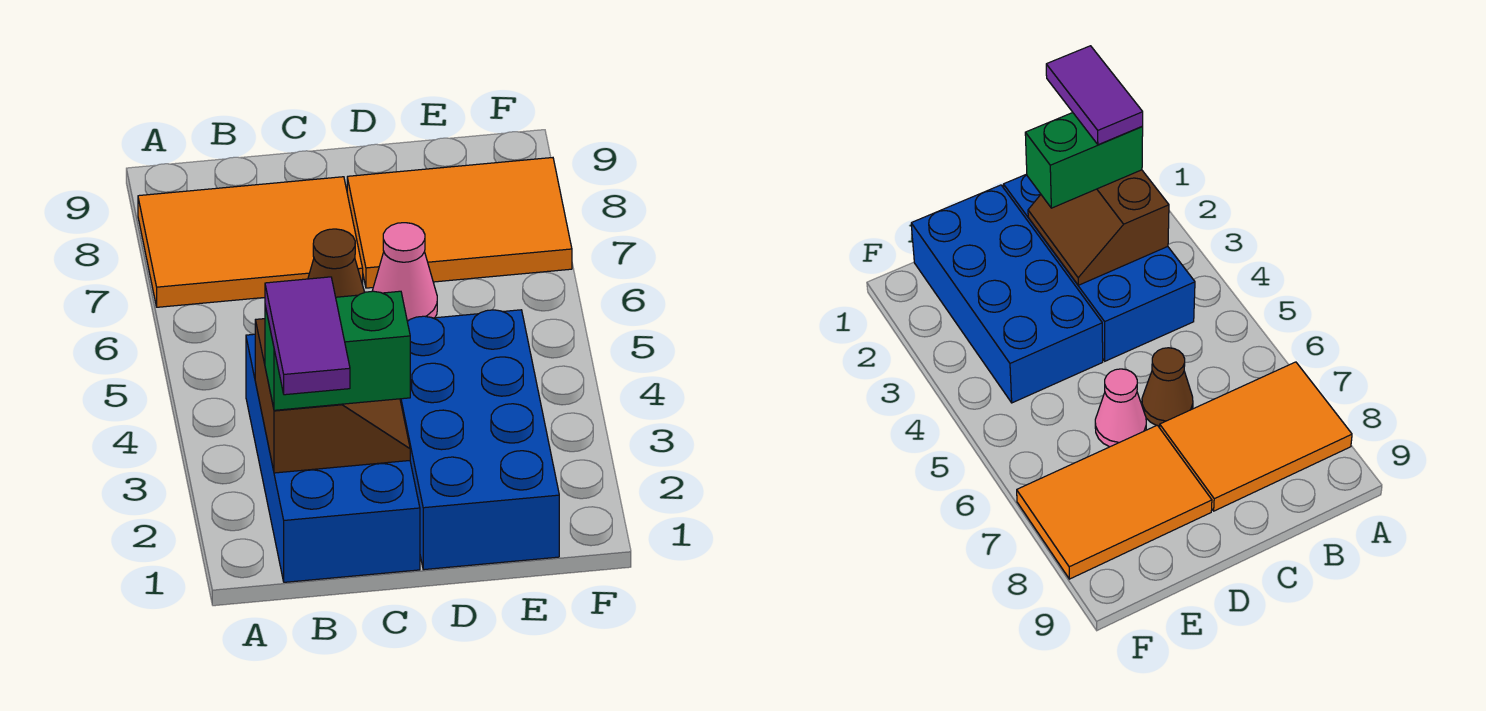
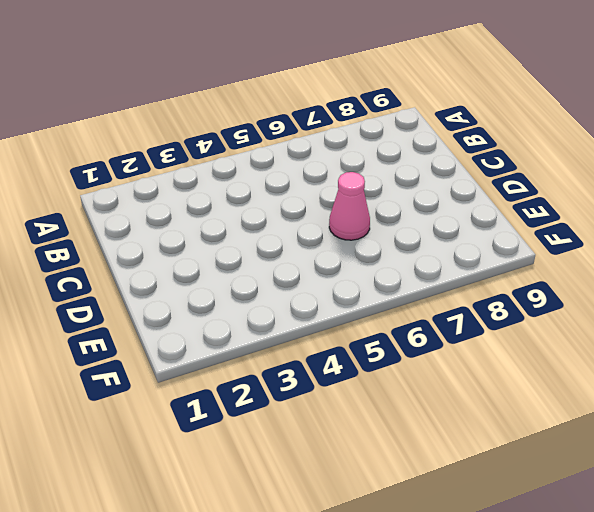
none -> orange tile A7:C8 level 1
none -> blue brick B1:C4 level 1

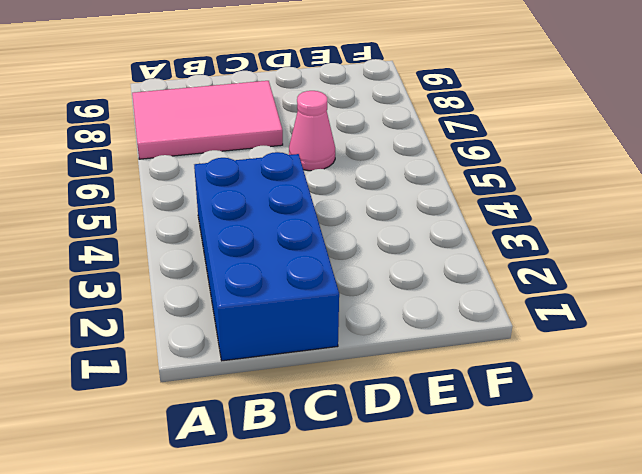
pink tile A7:C8 level 1 -> orange tile A7:C8 level 1
none -> brown cone C6 level 1
none -> blue brick D1:E4 level 1

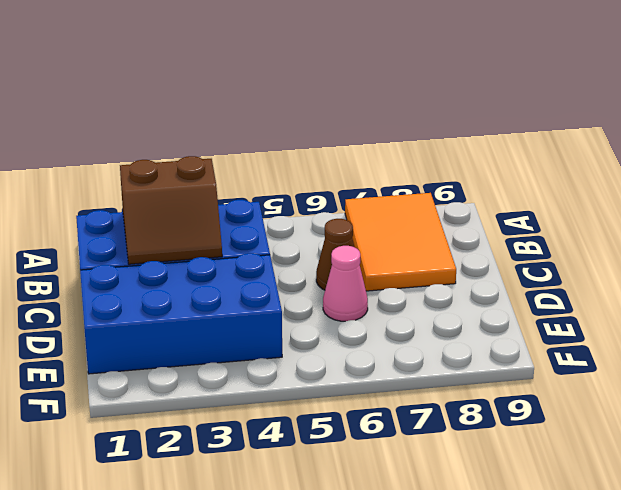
none -> orange tile D7:F8 level 1
none -> green brick B2:C2 level 3

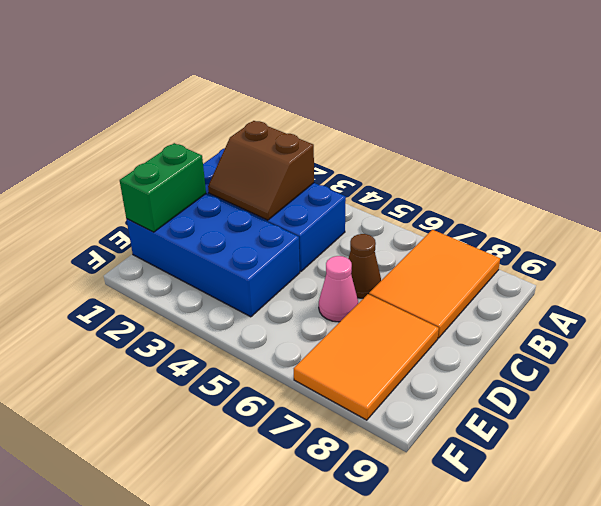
green brick D1:E1 level 2 -> green brick B2:C2 level 3
none -> purple tile B1:B2 level 4

